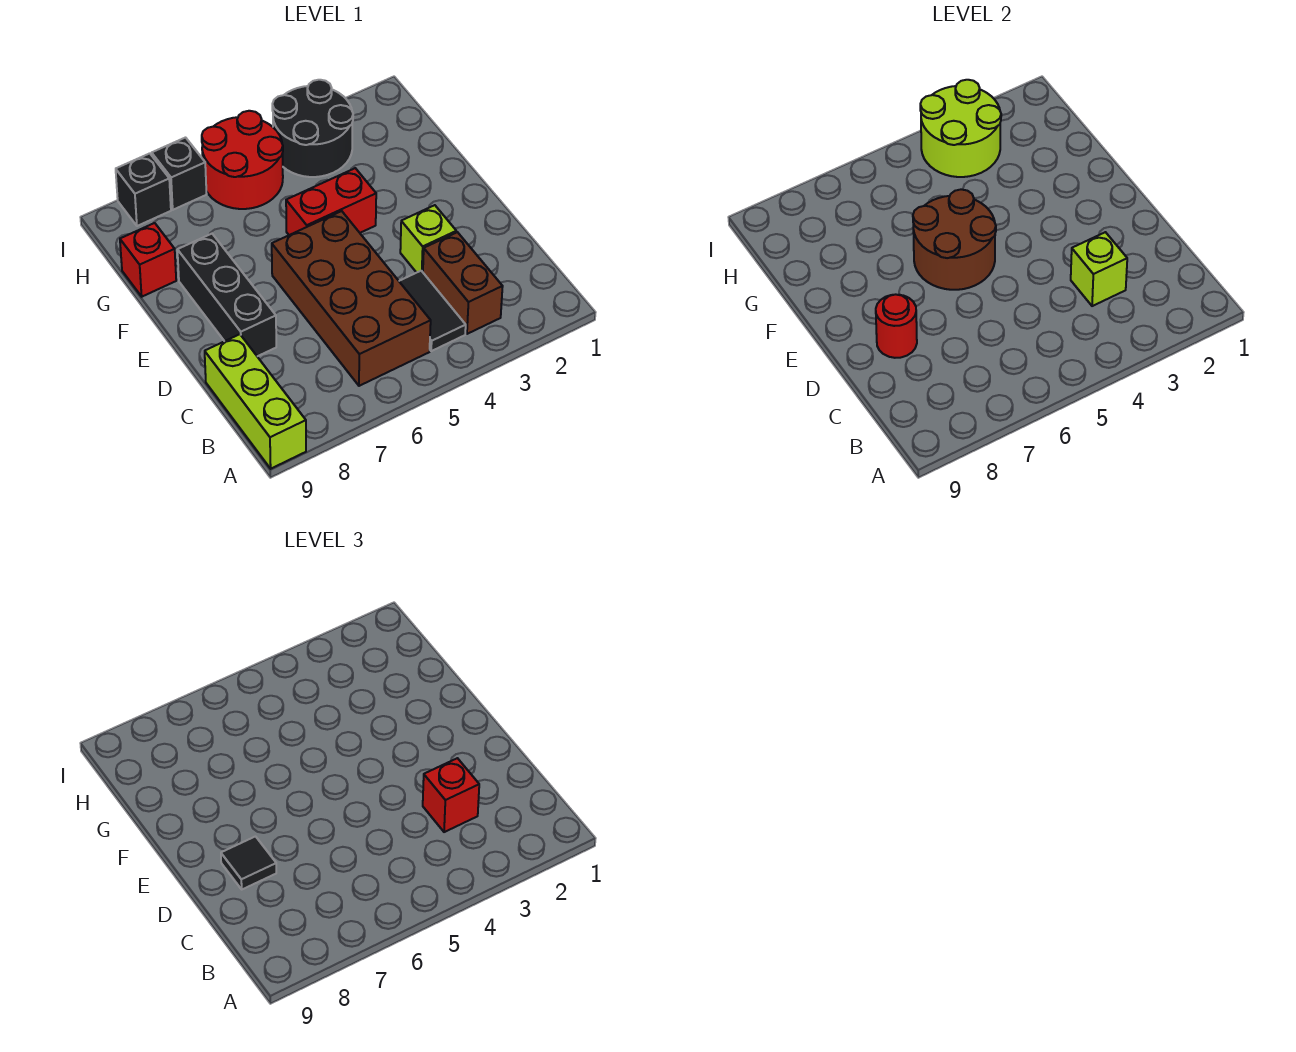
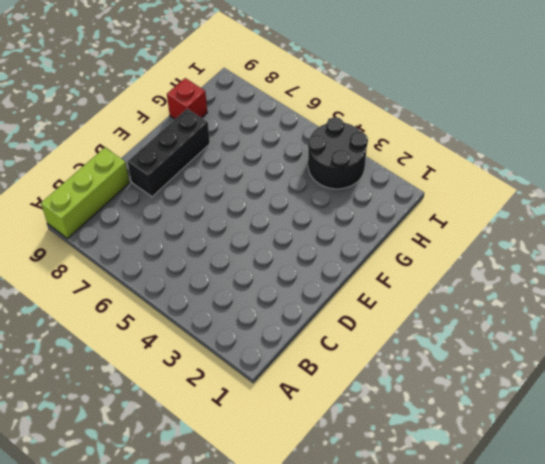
none -> brown brick B3:C3 level 1
none -> black tile B4:C4 level 1
none -> brown brick B5:E6 level 1

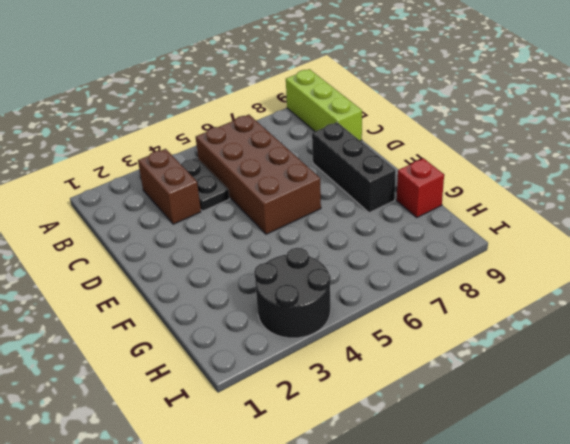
black plate B4:C4 level 1 -> black tile B4:C4 level 1
none -> lime brick D3 level 1
none -> red brick F4:F5 level 1
none -> red round brick H5:I6 level 1

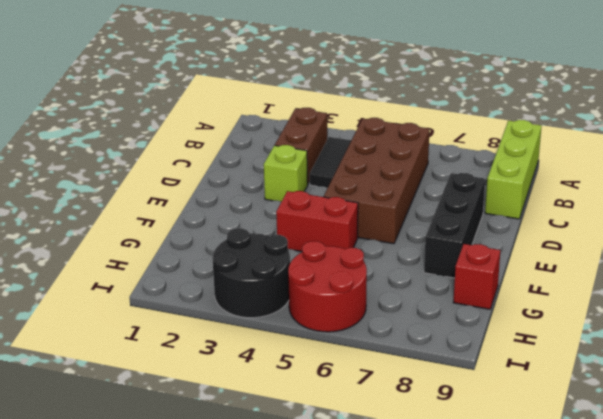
none -> black brick I7 level 1
none -> black brick I8 level 1
none -> lime brick C3 level 2

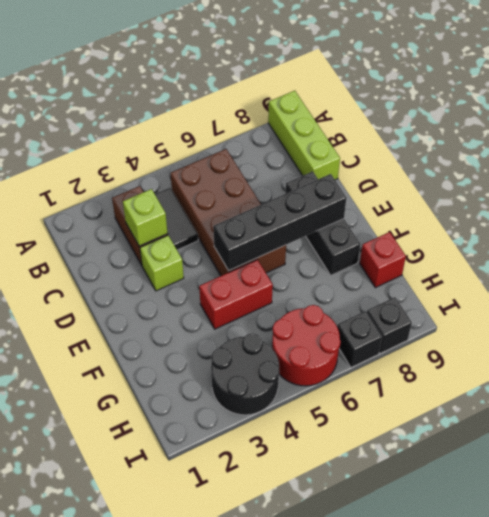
black brick E5:E8 level 2 -> brown round brick E5:F6 level 2
none -> red round brick D8 level 2
none -> lime round brick H3:I4 level 2
none -> red brick C3 level 3

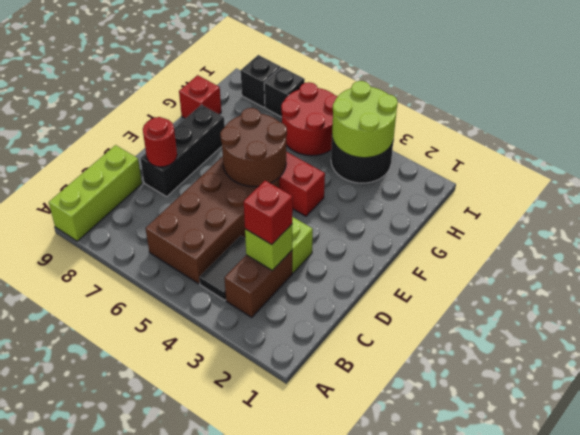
none -> black tile D8 level 3

